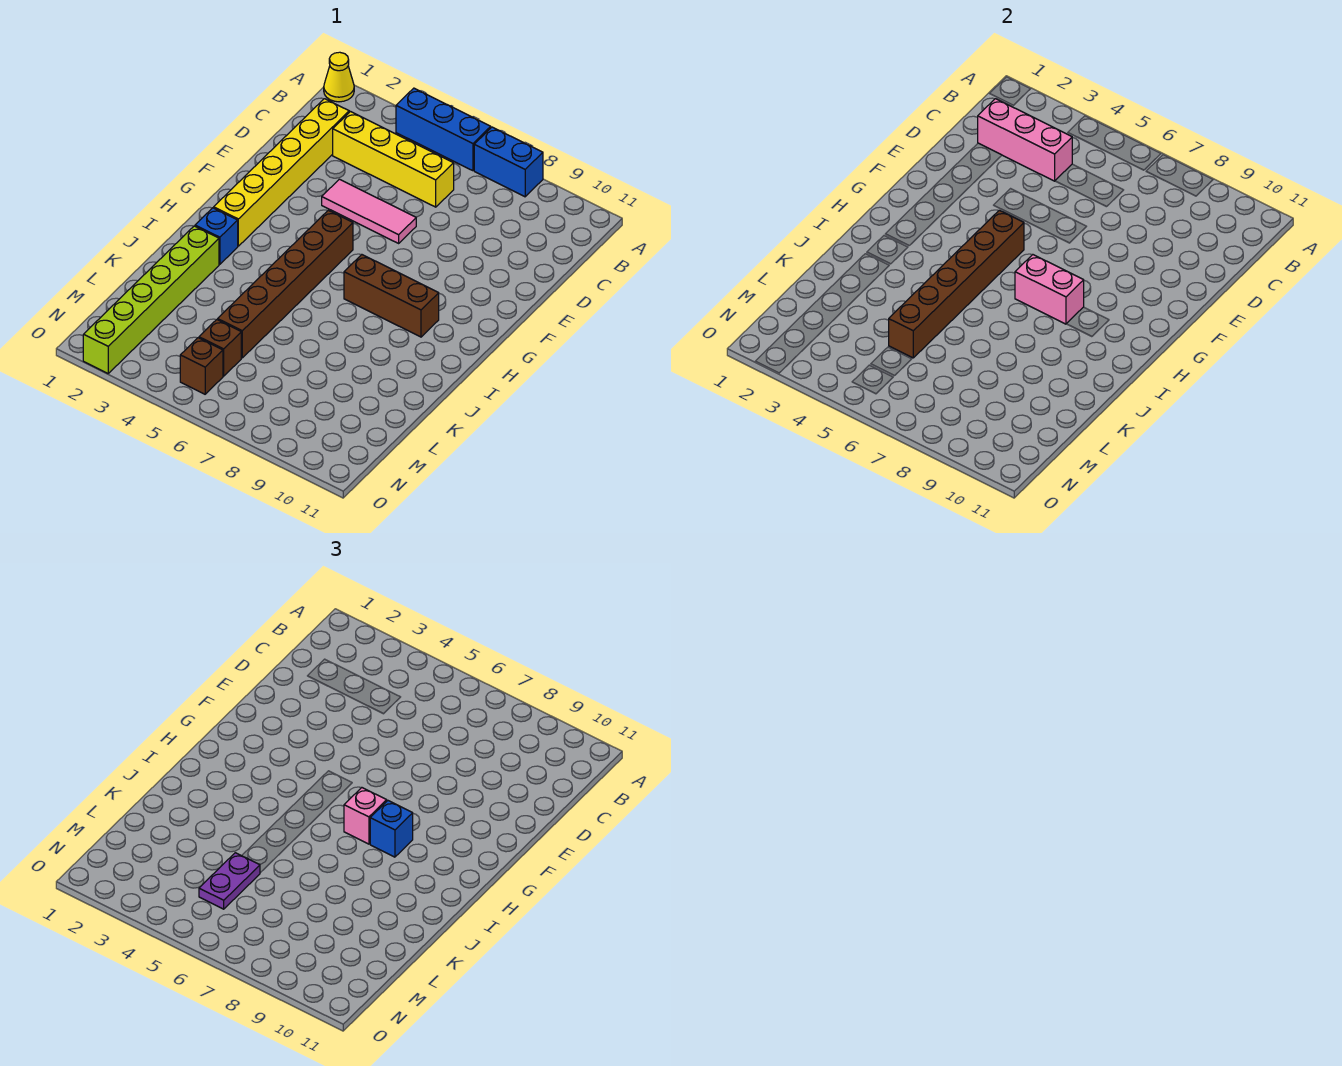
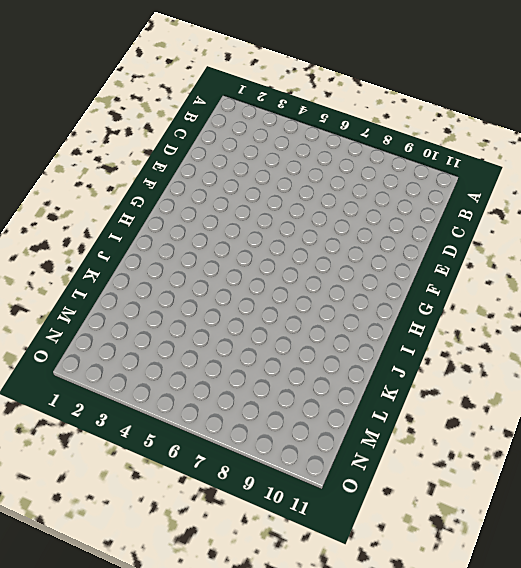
none -> yellow cone A1 level 1
none -> blue brick A4:A6 level 1
none -> blue brick A7:A8 level 1

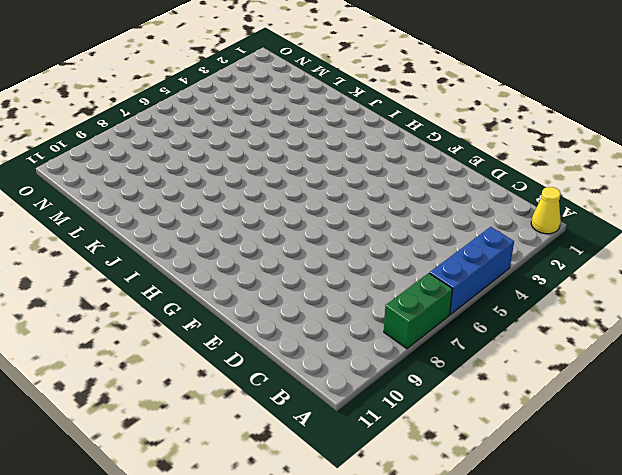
green brick A7:A8 level 1 -> blue brick A7:A8 level 1
none -> yellow brick C2:H2 level 1
none -> yellow brick C3:C6 level 1
none -> pink tile E4:E6 level 1

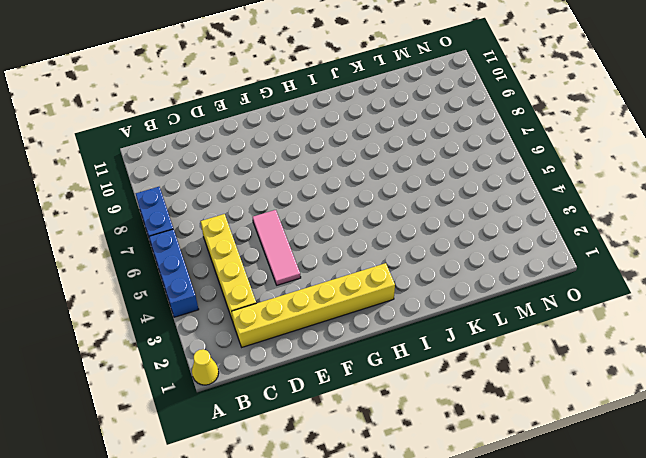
none -> brown brick G5:L5 level 1
none -> brown brick H7:H9 level 1
none -> blue brick I2 level 1

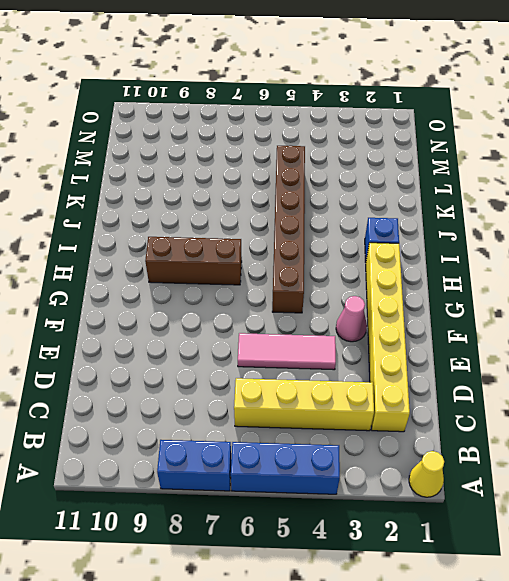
pink cone F3 level 1 -> none
none -> lime brick J2:O2 level 1
none -> brown brick M5 level 1
none -> brown brick N5 level 1

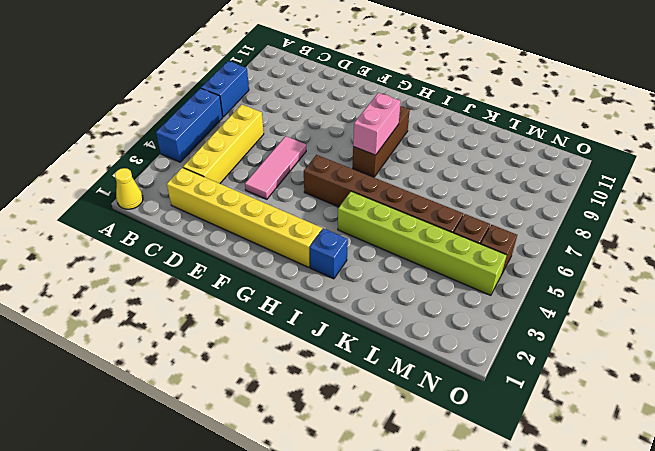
lime brick I4:N4 level 1 -> lime brick J2:O2 level 1
none -> pink brick C2:C4 level 2
none -> brown brick G5:L5 level 2
none -> pink brick H7 level 3

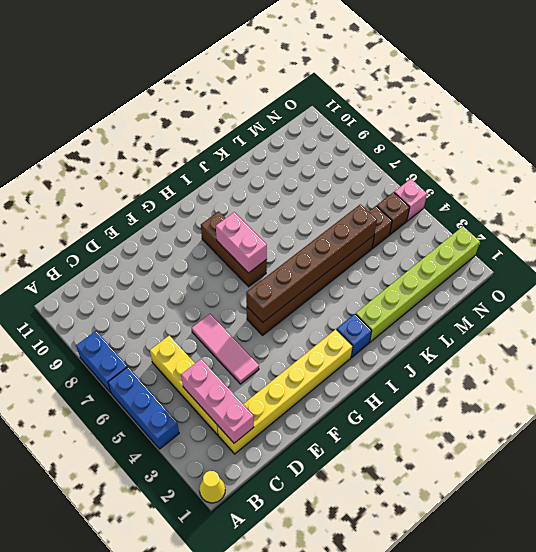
pink brick O5 level 1 -> pink brick H7 level 3
none -> blue brick H8 level 3
none -> purple plate L5:M5 level 3

